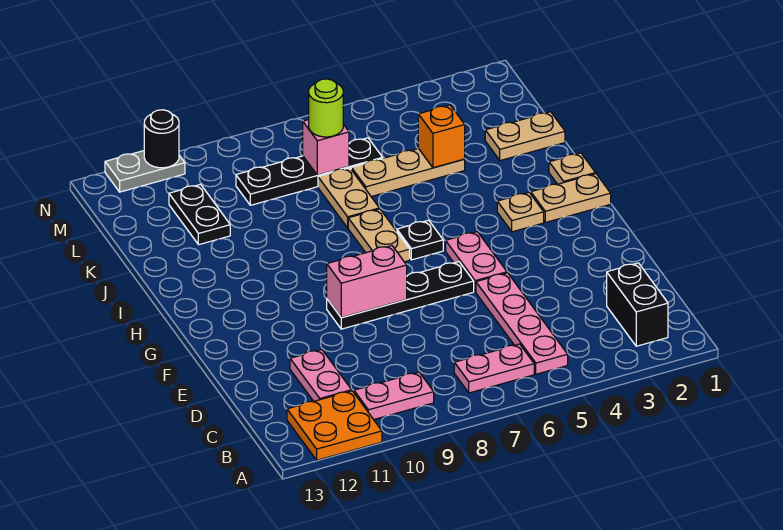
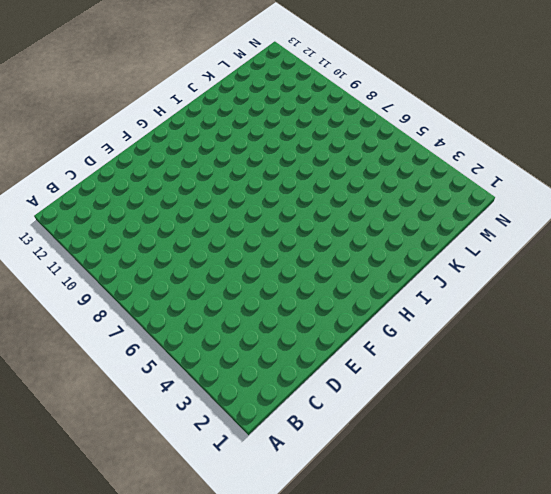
none -> orange plate A11:B12 level 1
none -> black brick B2:C2 level 1
none -> pink plate B5:E5 level 1

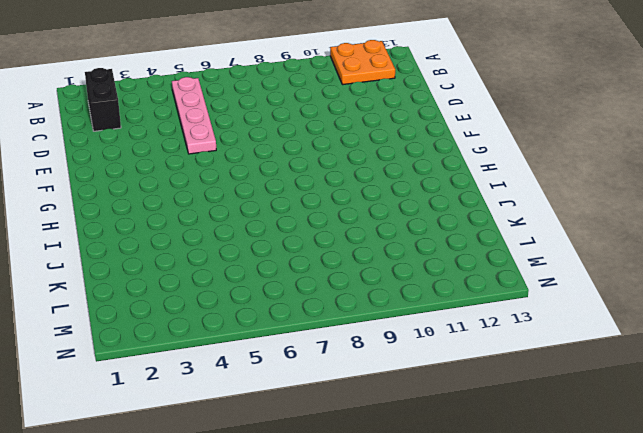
none -> pink plate B6:B7 level 1
none -> pink plate B9:B10 level 1
none -> pink plate C11:D11 level 1

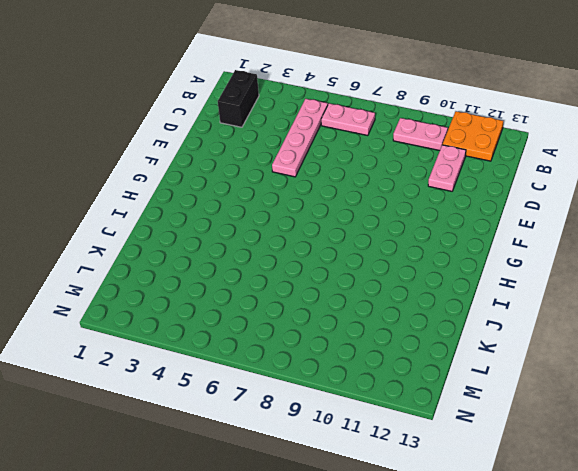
none -> pink plate F5:G5 level 1
none -> black plate F6:F9 level 1
none -> tan plate H1:H2 level 1

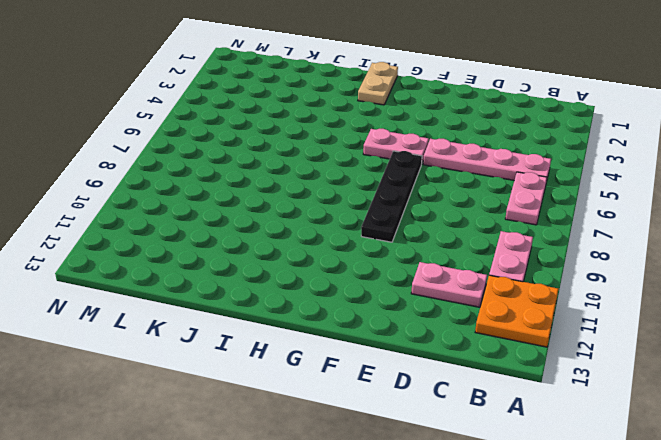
none -> black brick B2:C2 level 1
none -> tan plate H3 level 1
none -> black plate H6 level 1

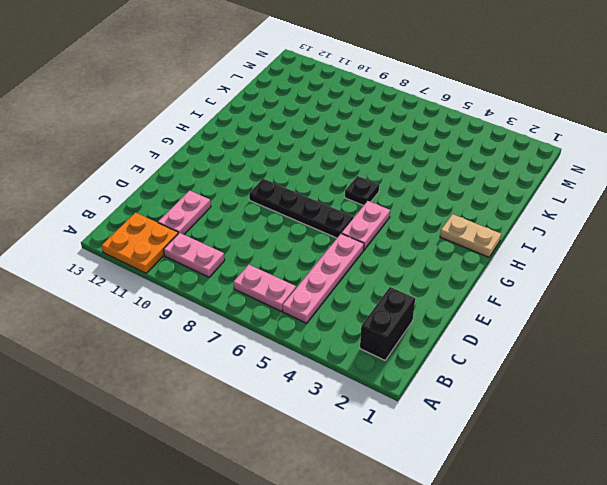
none -> tan plate H3 level 1
none -> tan plate H7:I7 level 1
none -> tan plate I1 level 1

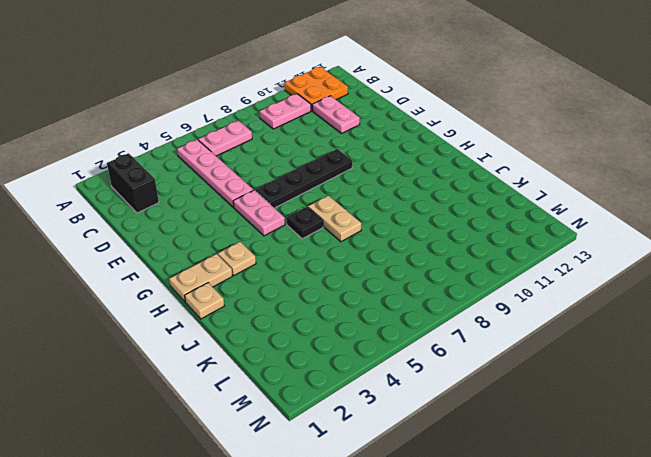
none -> tan plate J7:K7 level 1
none -> tan plate K1:K2 level 1
none -> tan plate K4:K6 level 1

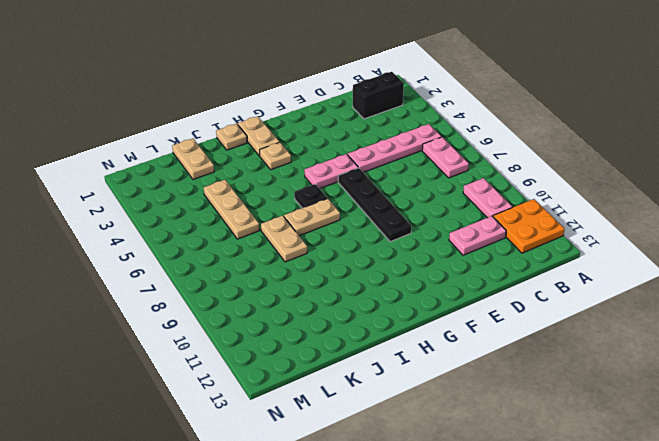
tan plate J7:J8 level 1 -> tan plate J7:K7 level 1
none -> black plate K11:L11 level 1
none -> black plate L6:L9 level 1
none -> grey plate N11:N12 level 1

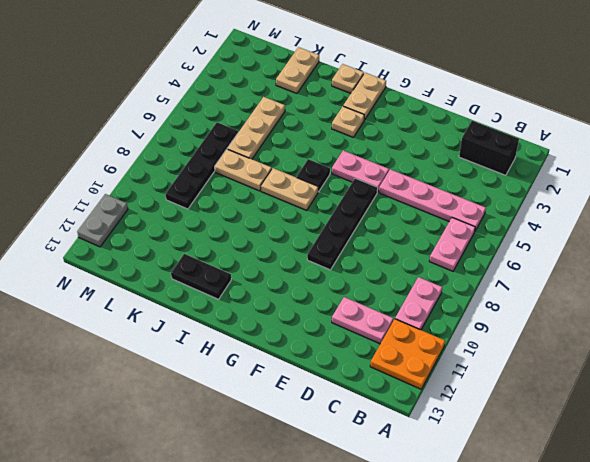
black plate I12:J12 level 1 -> black plate K11:L11 level 1
none -> pink brick F8:F9 level 2
none -> orange brick K4 level 2
none -> pink brick L7 level 2

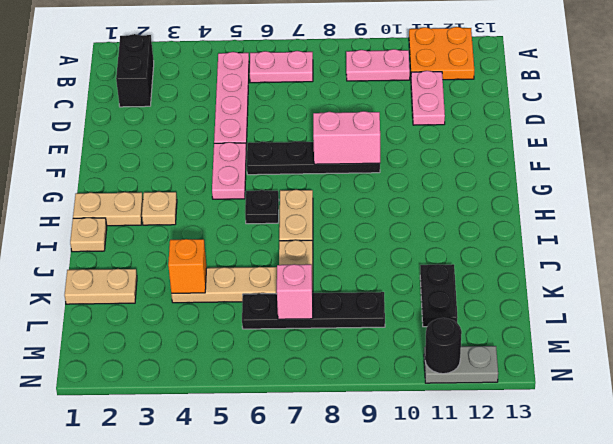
none -> lime round brick L7 level 3

